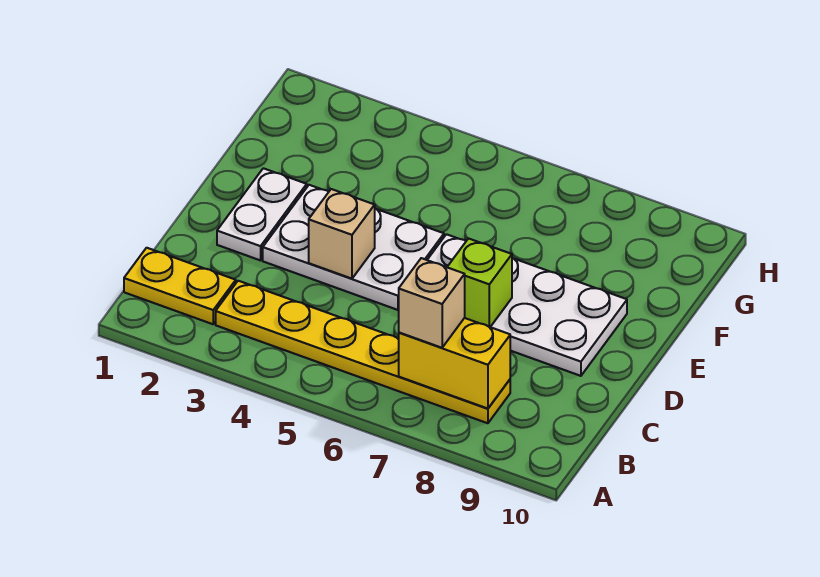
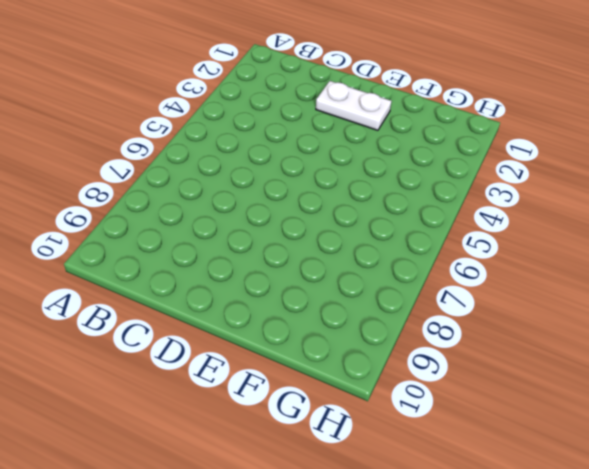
none -> yellow plate B1:B2 level 1
none -> yellow plate B3:B8 level 1

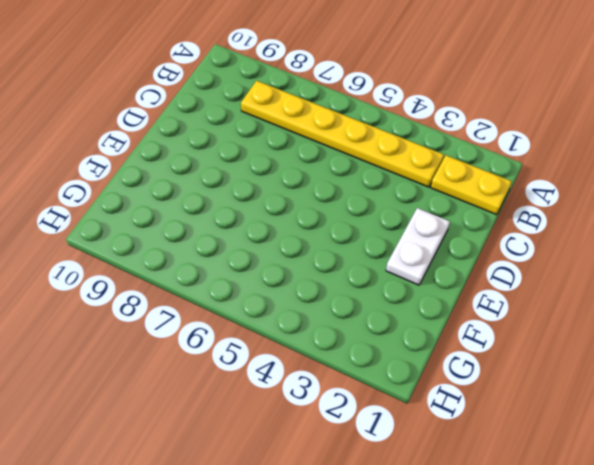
none -> white plate D3:E5 level 1
none -> white plate D6:E9 level 1

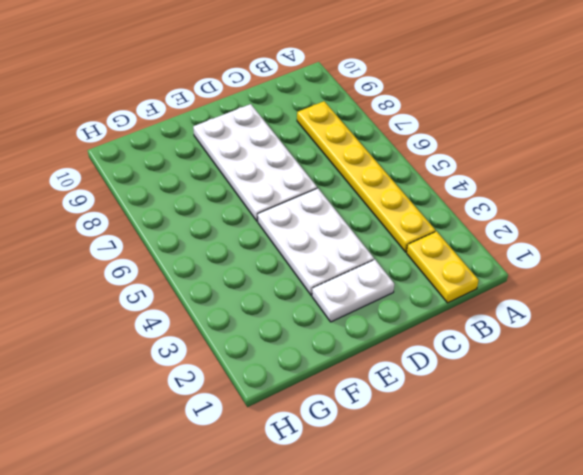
none -> yellow brick B7:B8 level 2
none -> tan brick D4 level 2

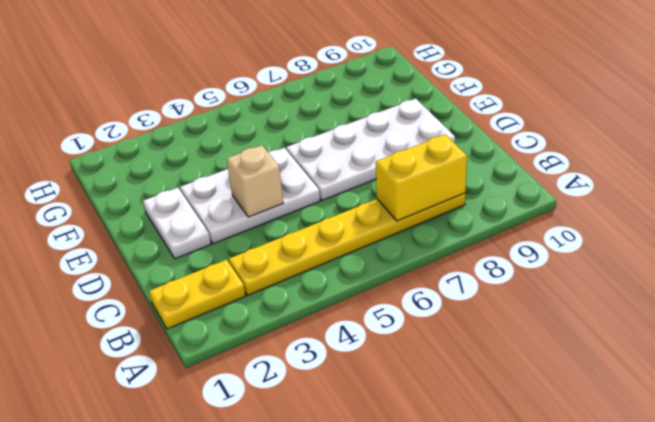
none -> lime brick D7 level 2
none -> tan brick B7 level 3

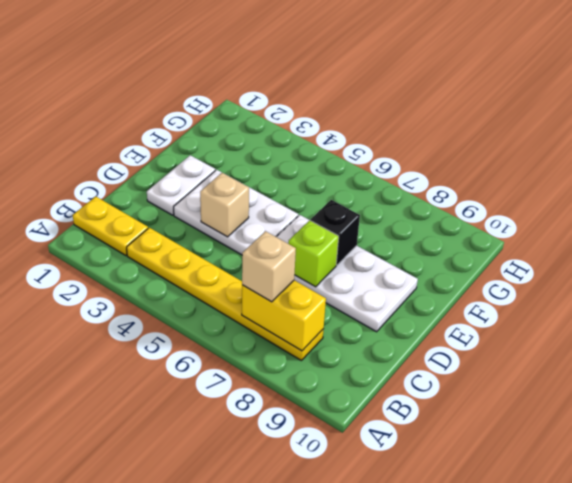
black brick E7 level 2 -> none

